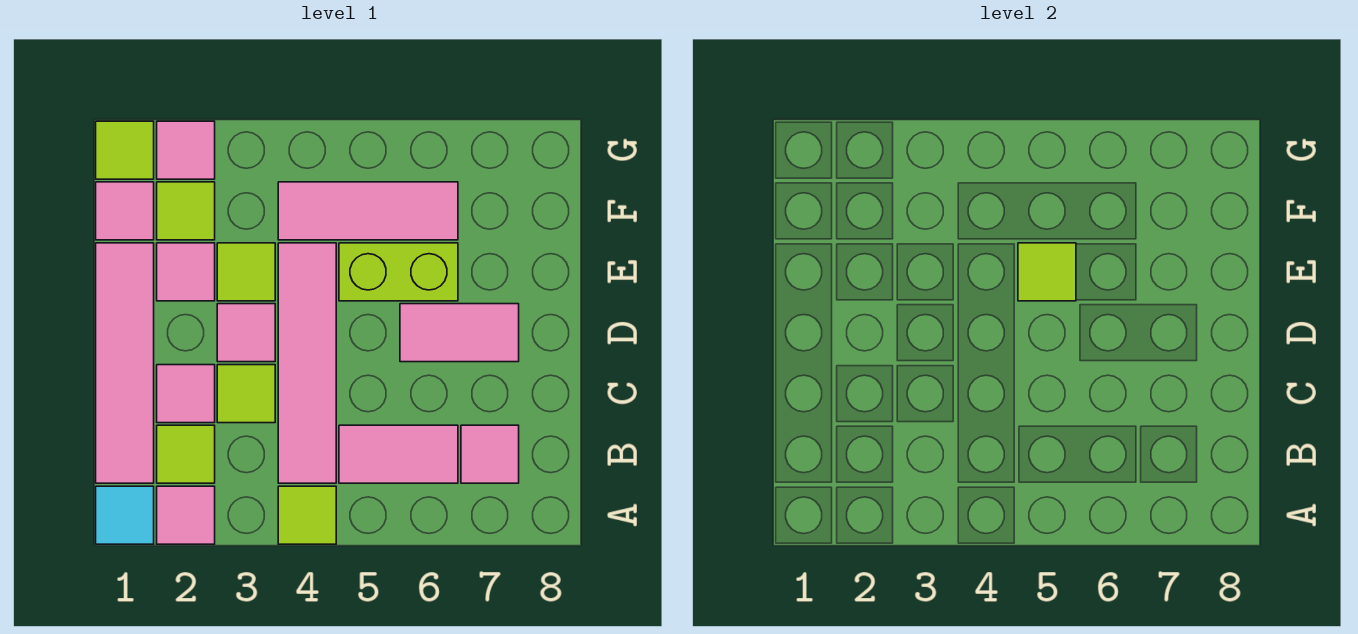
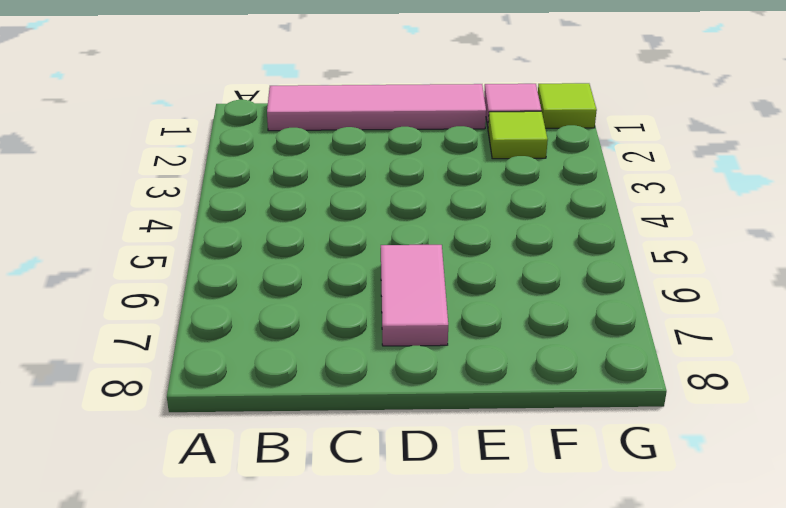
none -> cyan tile A1 level 1
none -> pink tile A2 level 1
none -> lime tile A4 level 1

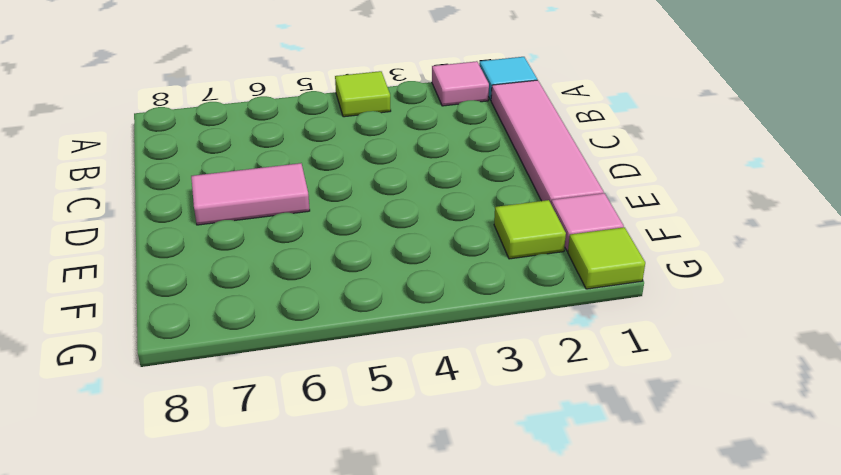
none -> lime tile B2 level 1
none -> pink tile B4:E4 level 1
none -> pink tile B5:B6 level 1

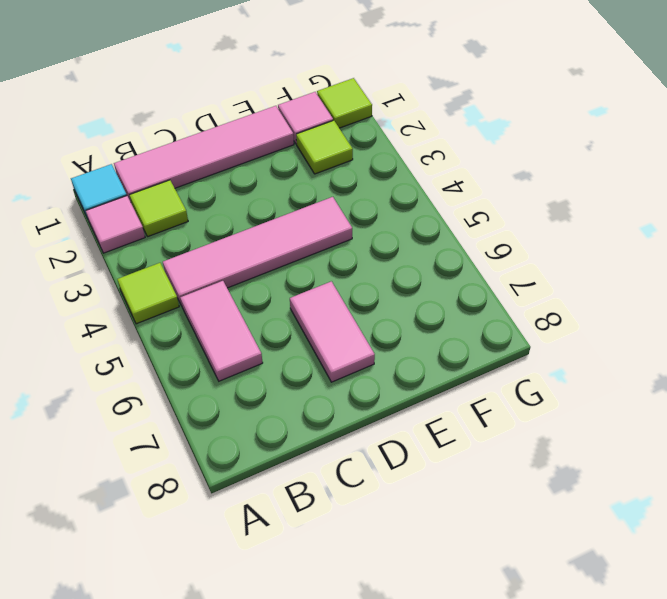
none -> pink tile B7 level 1
none -> pink tile C2 level 1
none -> lime tile C3 level 1

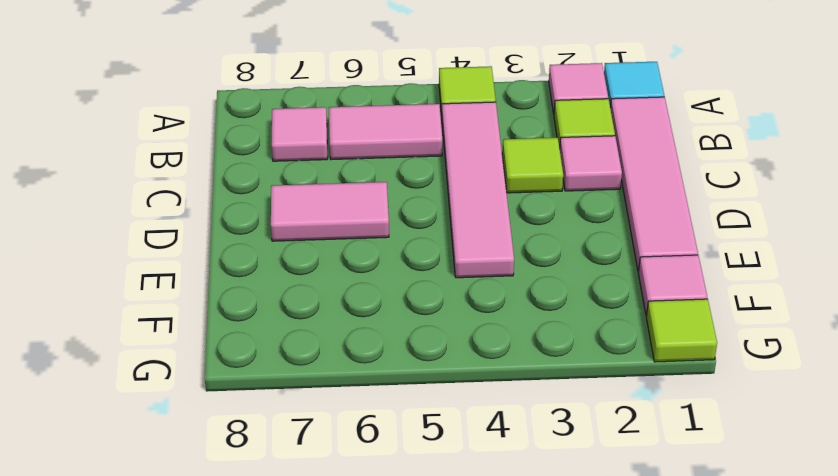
none -> pink tile D3 level 1
none -> pink tile E2 level 1
none -> lime tile E3 level 1

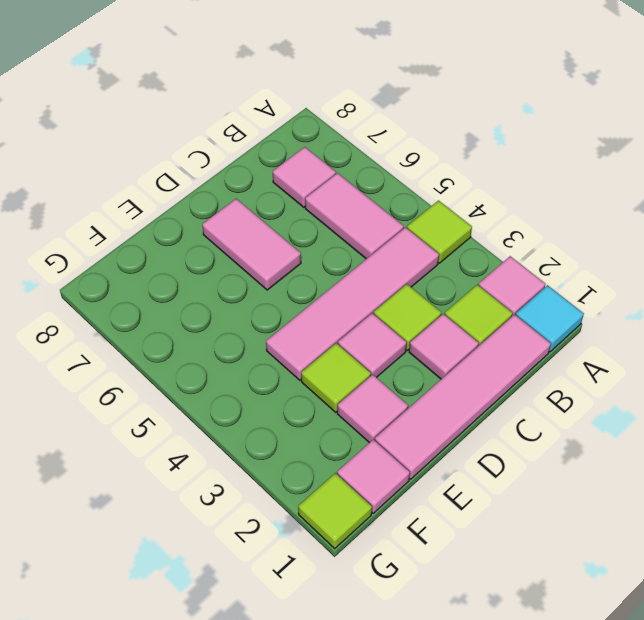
none -> lime brick E5:E6 level 1
none -> lime tile F2 level 1
none -> pink tile F4:F6 level 1

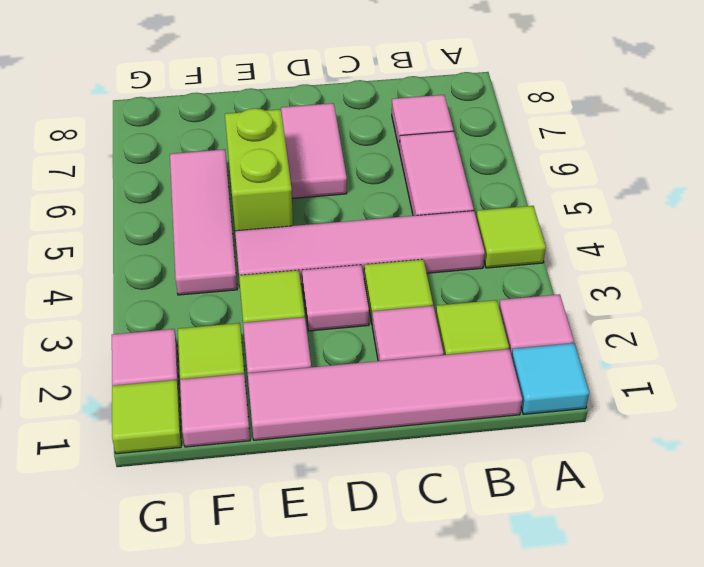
none -> lime tile E5 level 2

